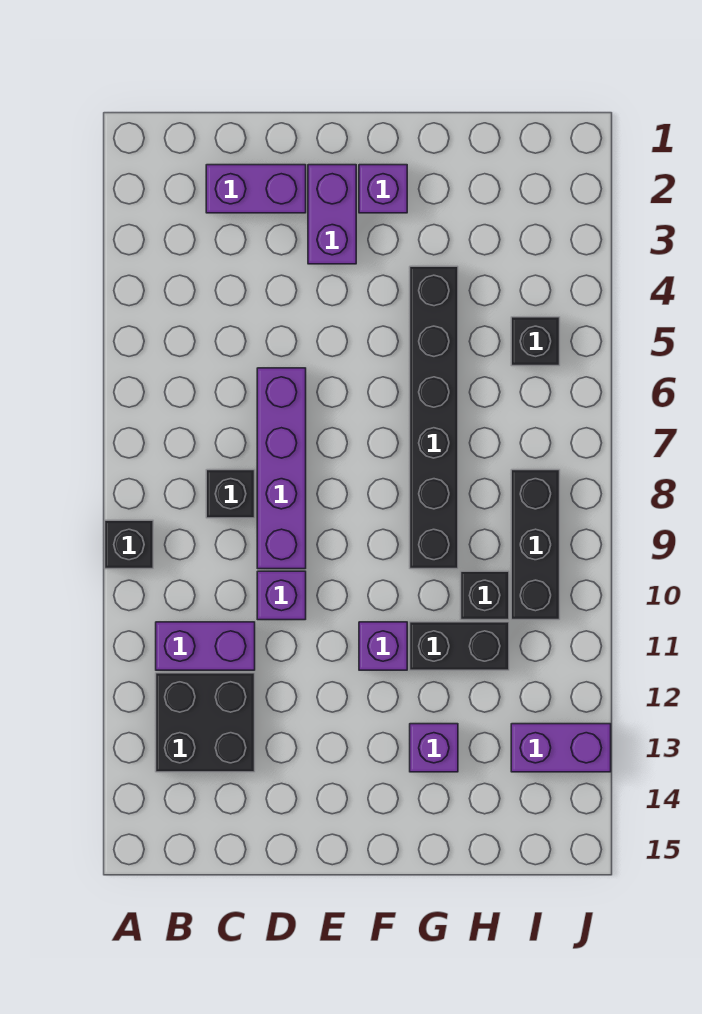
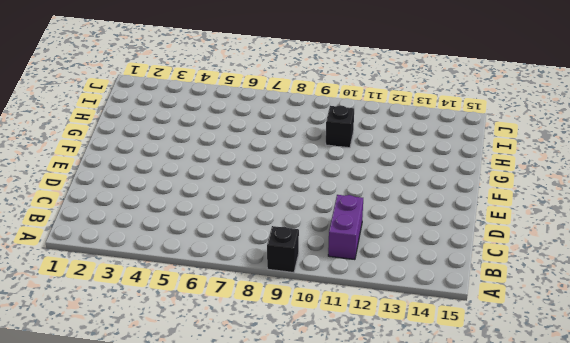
none -> black brick B12:C13 level 1
none -> purple brick C2:D2 level 1
none -> black brick C8 level 1

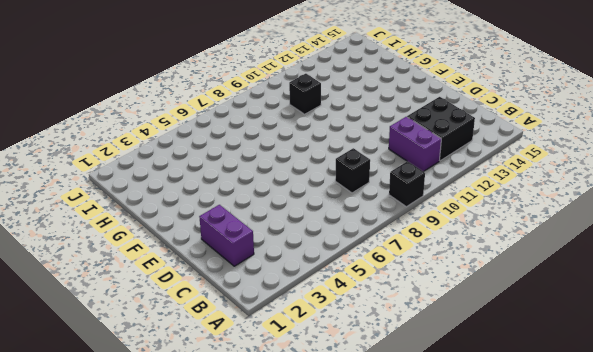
none -> purple brick D6:D9 level 1
none -> purple brick D10 level 1
none -> purple brick E2:E3 level 1

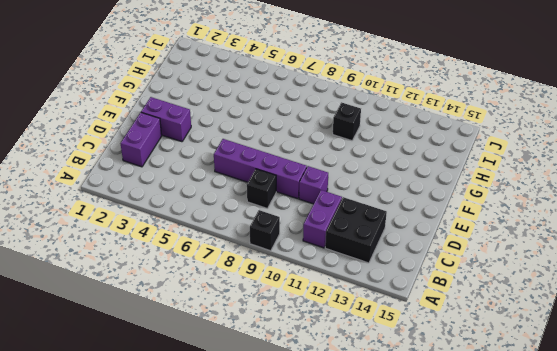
none -> purple brick F2 level 1
none -> purple brick F11 level 1
none -> black brick G4:G9 level 1

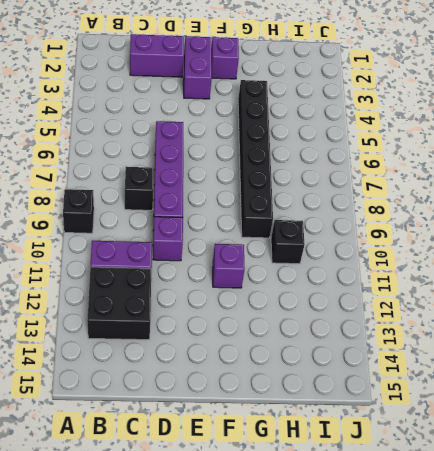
none -> black brick G11:H11 level 1
none -> purple brick G13 level 1
none -> black brick I5 level 1

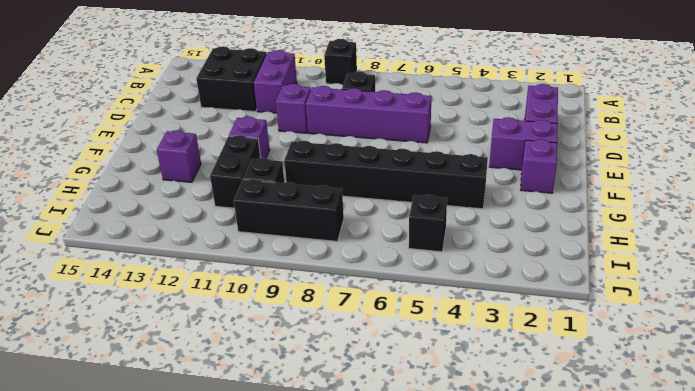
none -> purple brick I13:J13 level 1

